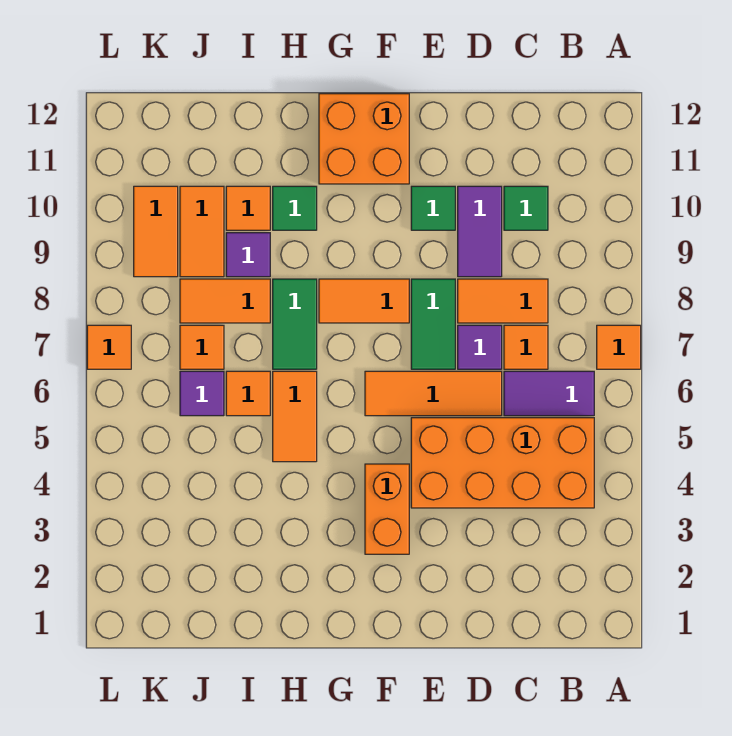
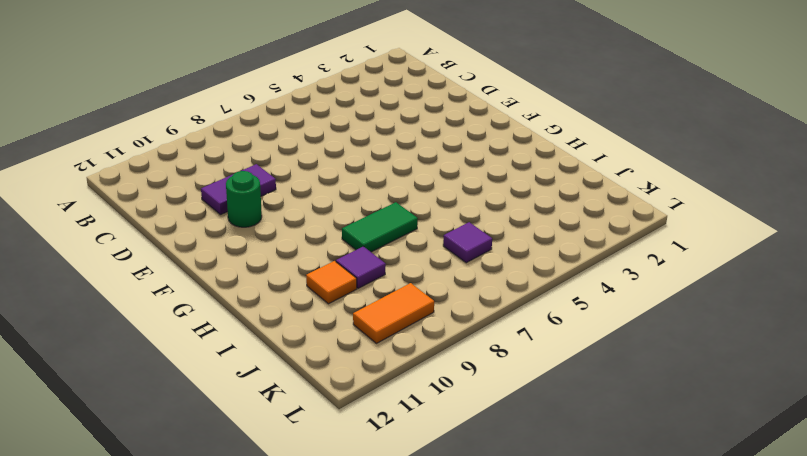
green round brick E10 level 1 -> green tile E10 level 1
none -> orange tile A7 level 1
none -> orange brick B4:E5 level 1
none -> purple tile B6:C6 level 1

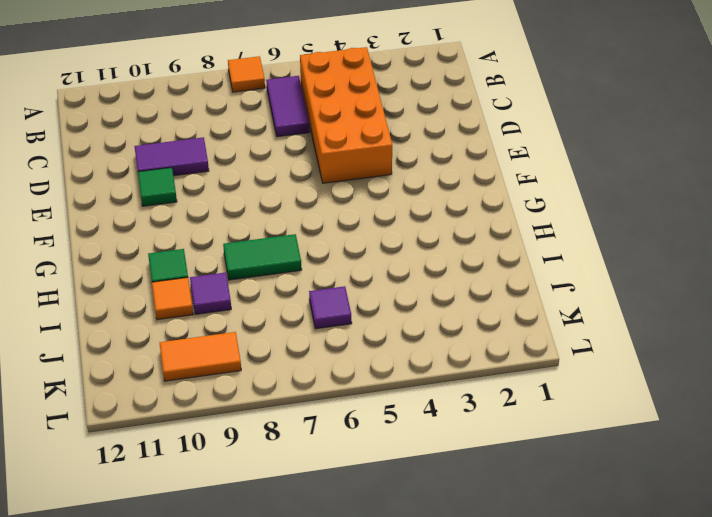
none -> orange tile C7 level 1
none -> orange tile C8:D8 level 1
none -> green tile C10 level 1

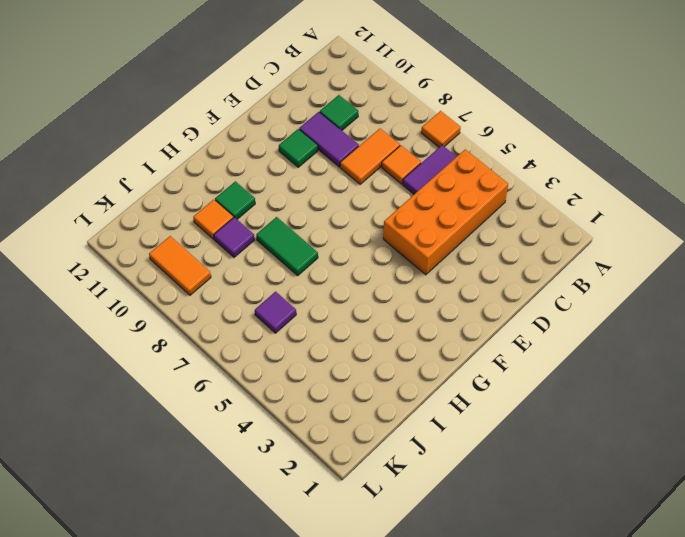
none -> orange tile D6:F6 level 1
none -> purple tile D7 level 1
none -> green tile E7:E8 level 1

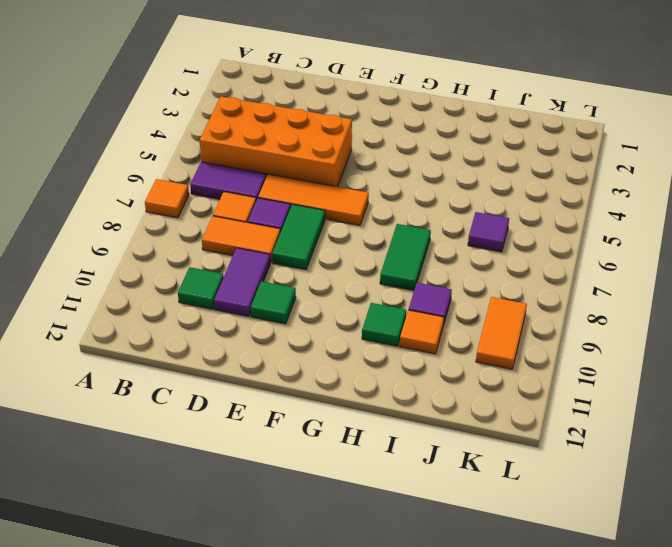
none -> orange brick F3:F4 level 1
none -> orange tile F8:G8 level 1
none -> orange brick F11:G12 level 1

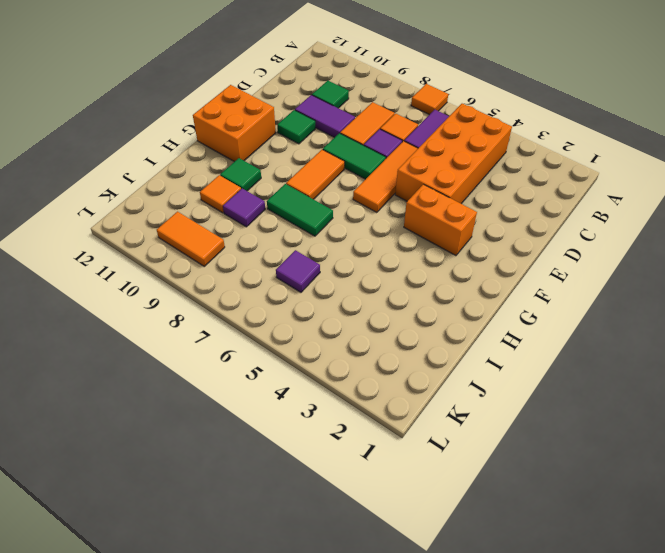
none -> orange tile H5:H6 level 1
none -> orange tile I6 level 1
none -> orange tile I8:J8 level 1

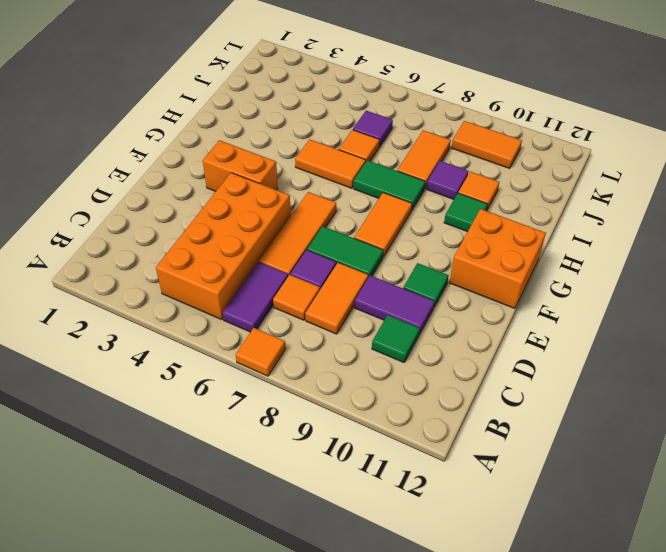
none -> orange tile J7 level 1
none -> orange tile J9:J10 level 1
none -> orange tile L7 level 1

